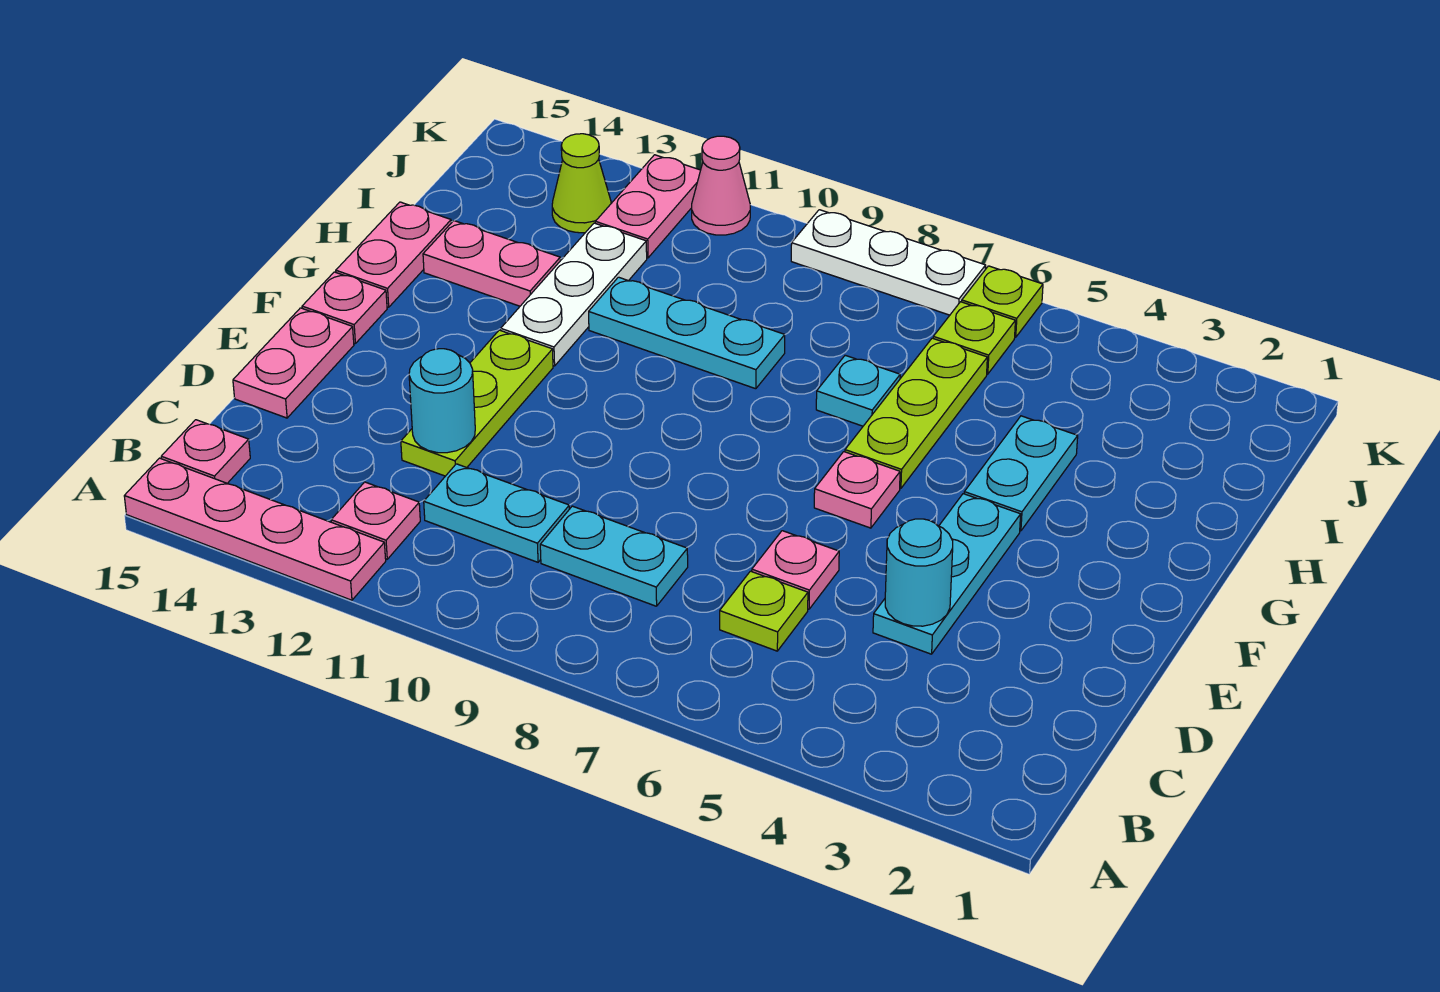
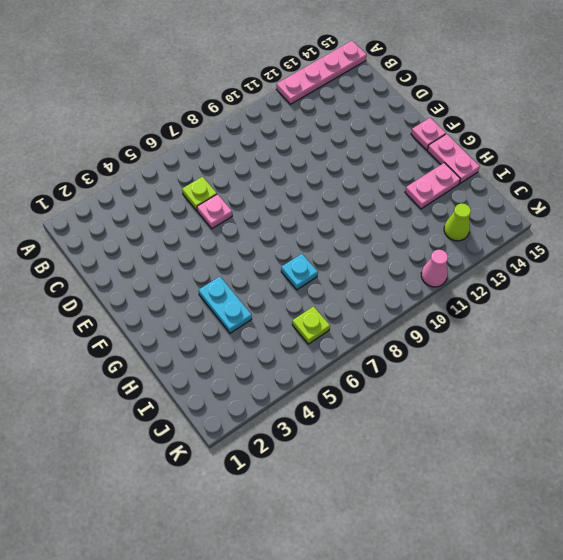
none -> pink plate B12 level 1
none -> pink plate B15 level 1
none -> cyan plate C8:C9 level 1

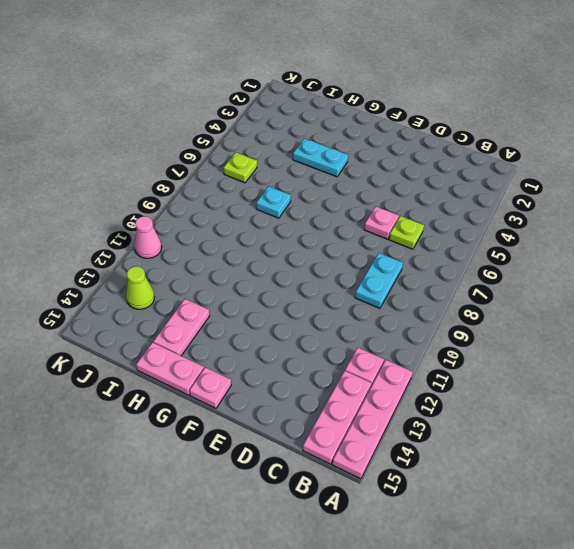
pink plate B13:B15 level 1 -> pink plate B15 level 1
none -> cyan plate C10:C11 level 1
none -> cyan plate D4:F4 level 1
none -> lime plate D12:F12 level 1

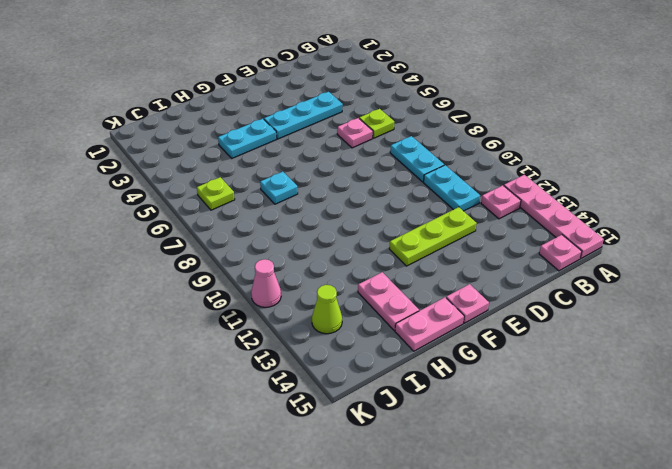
none -> pink plate D15:E15 level 1
none -> pink plate F6 level 1
none -> lime plate G6:I6 level 1

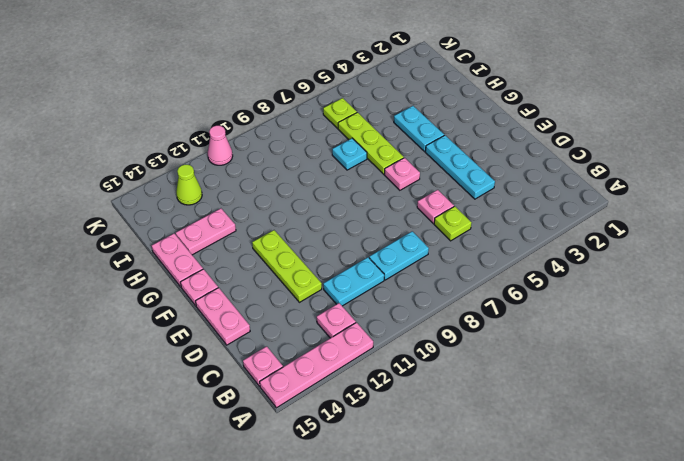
none -> white plate G12:I12 level 1
none -> cyan plate H9:H11 level 1
none -> pink plate J12:K12 level 1

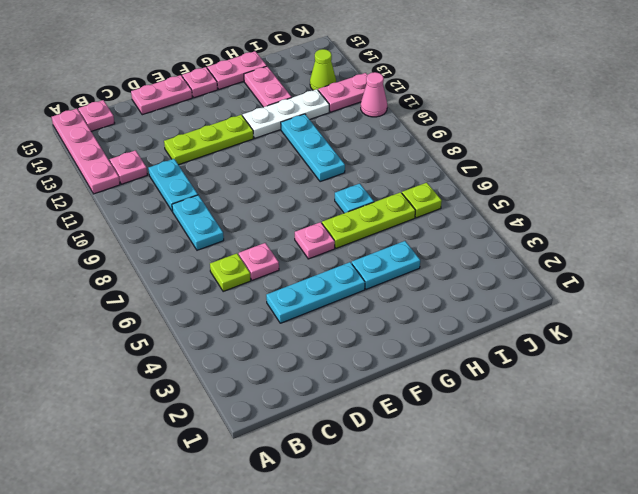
none -> lime plate K6 level 1
none -> white plate K7:K9 level 1
none -> cyan round brick D4 level 2

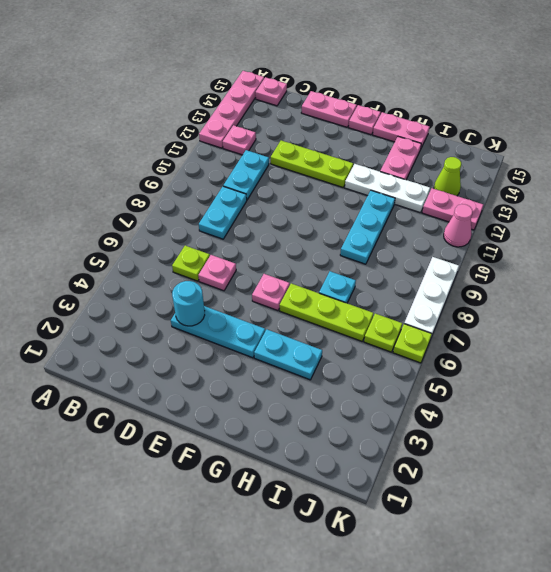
none -> cyan round brick D12 level 2

